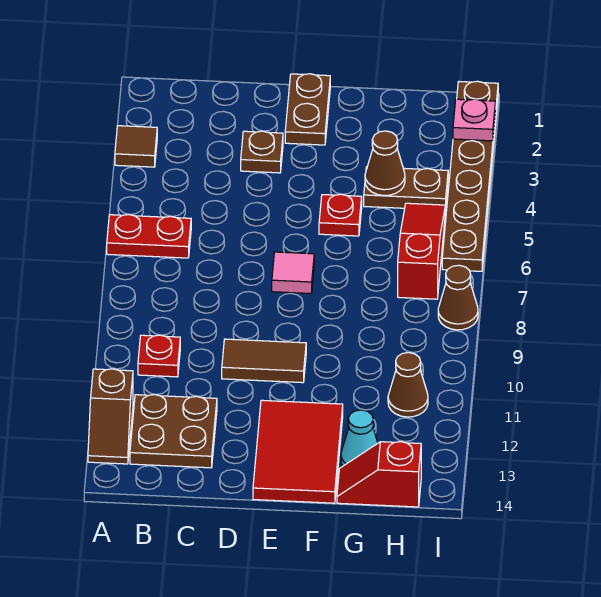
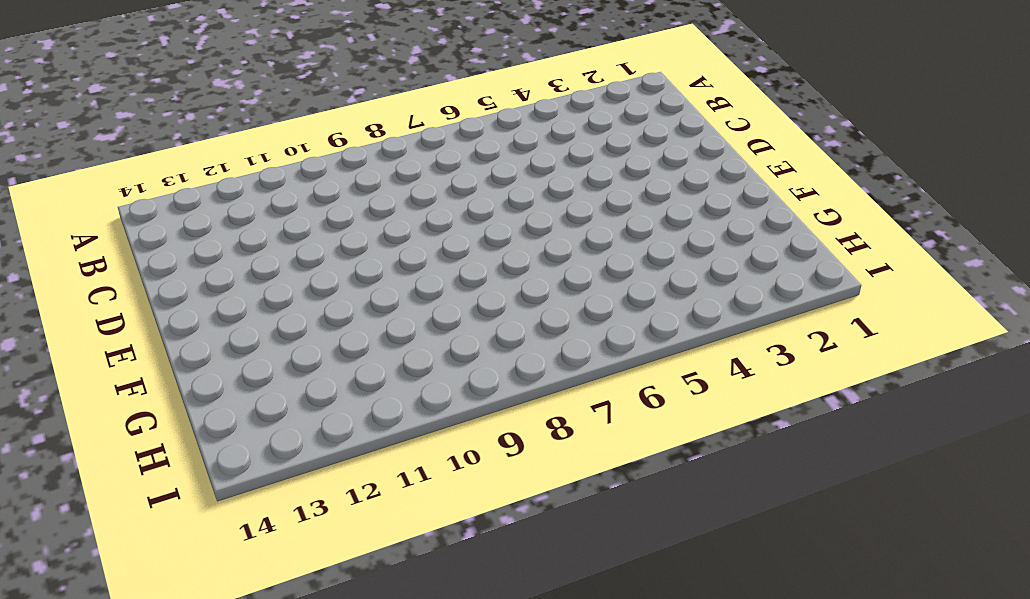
none -> brown tile A3 level 1
none -> red plate A6:B6 level 1
none -> brown slope A12:A13 level 1 top 12

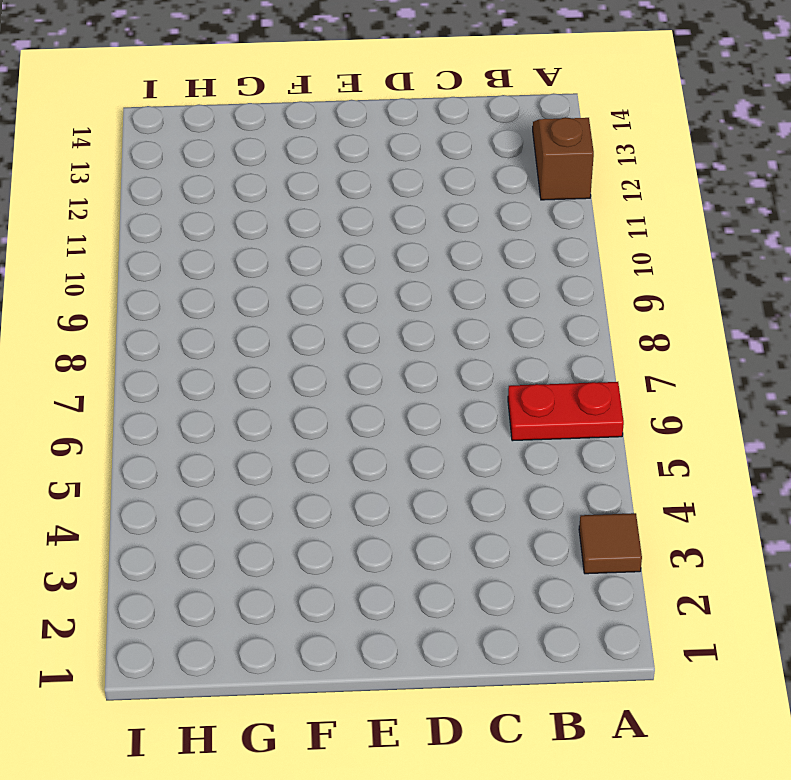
none -> red plate B10 level 1
none -> brown plate B12:C13 level 1
none -> brown plate D3 level 1

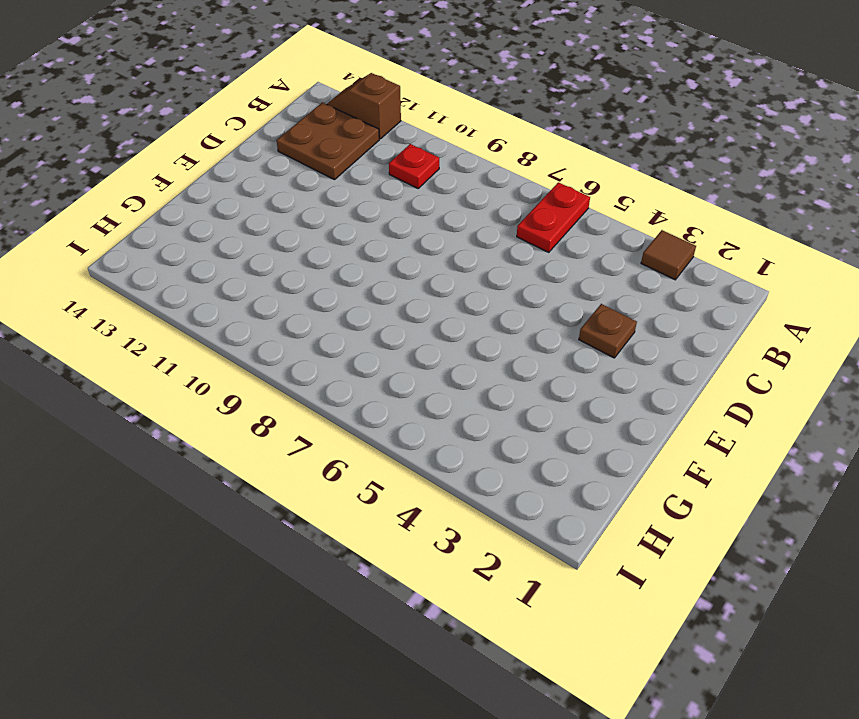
none -> brown tile D10:E10 level 1
none -> brown plate E1:E2 level 1
none -> pink tile E7 level 1

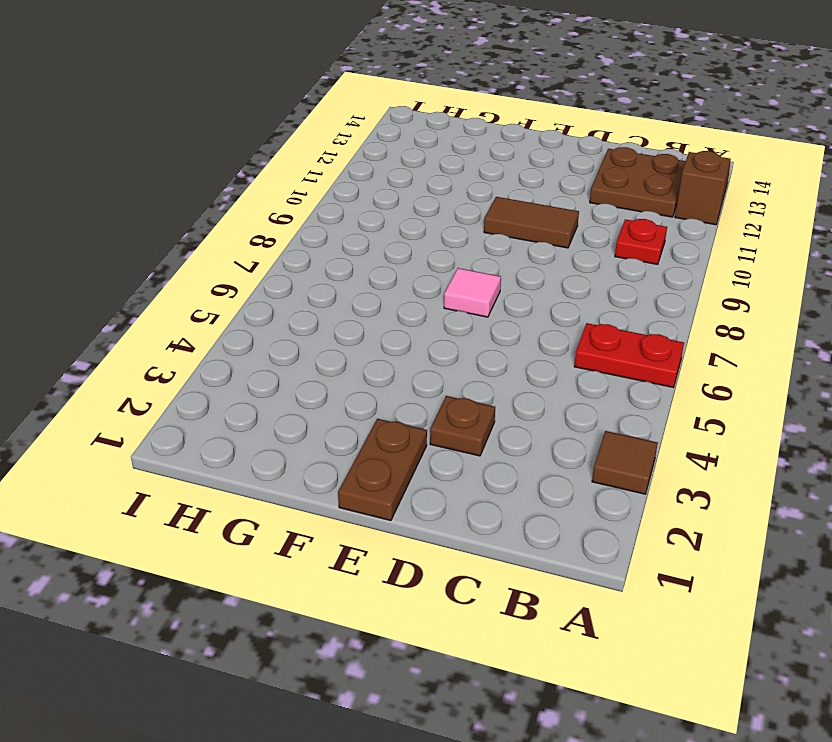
none -> red tile E12:F14 level 1
none -> red plate F5 level 1
none -> brown plate G4:H4 level 1

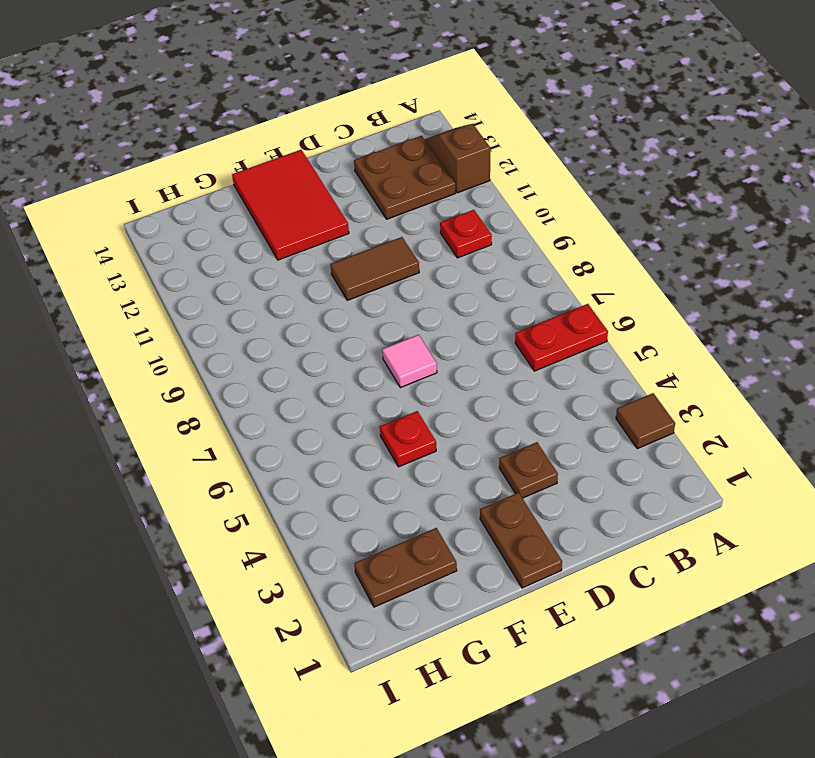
brown plate G2:H2 level 1 -> brown plate G4:H4 level 1
none -> cyan cone G13 level 1
none -> red slope G14:H14 level 1 top H
none -> red slope H5:H7 level 1 top 7

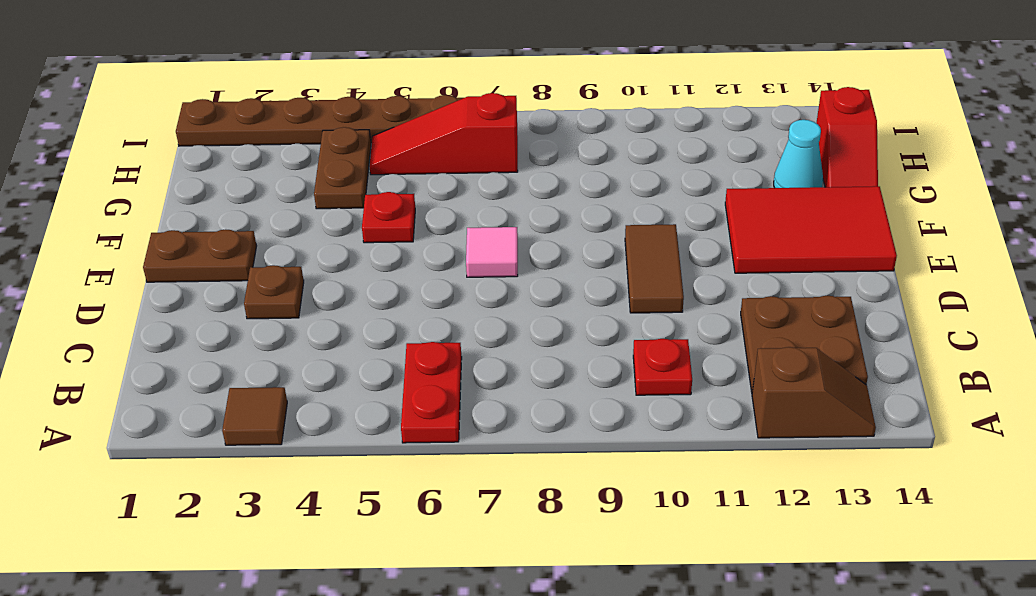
none -> brown cone H11 level 1
none -> brown cone I8 level 1
none -> brown cone G4 level 2

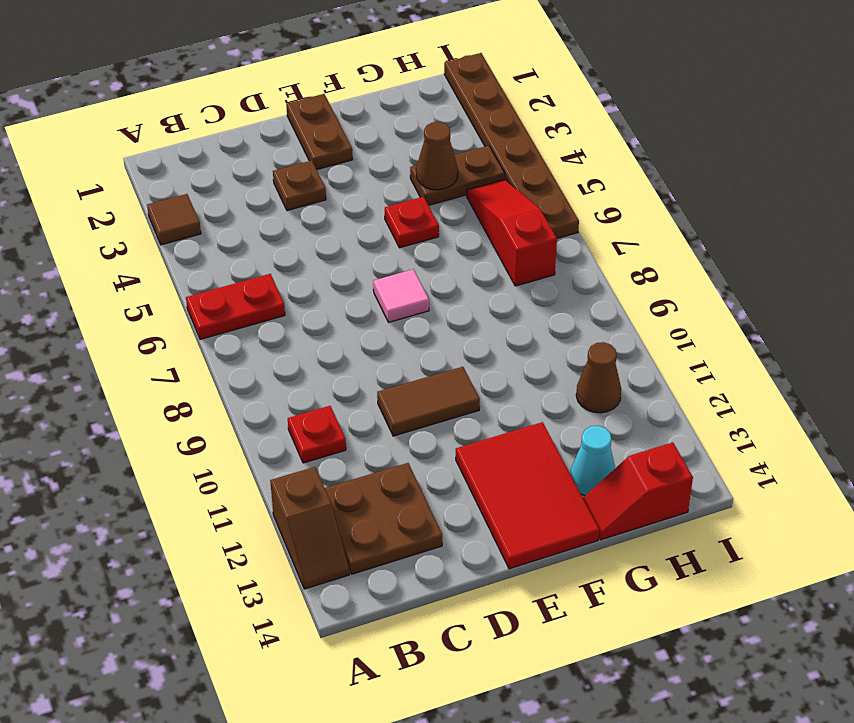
none -> brown cone I8 level 1
none -> pink plate I2 level 2

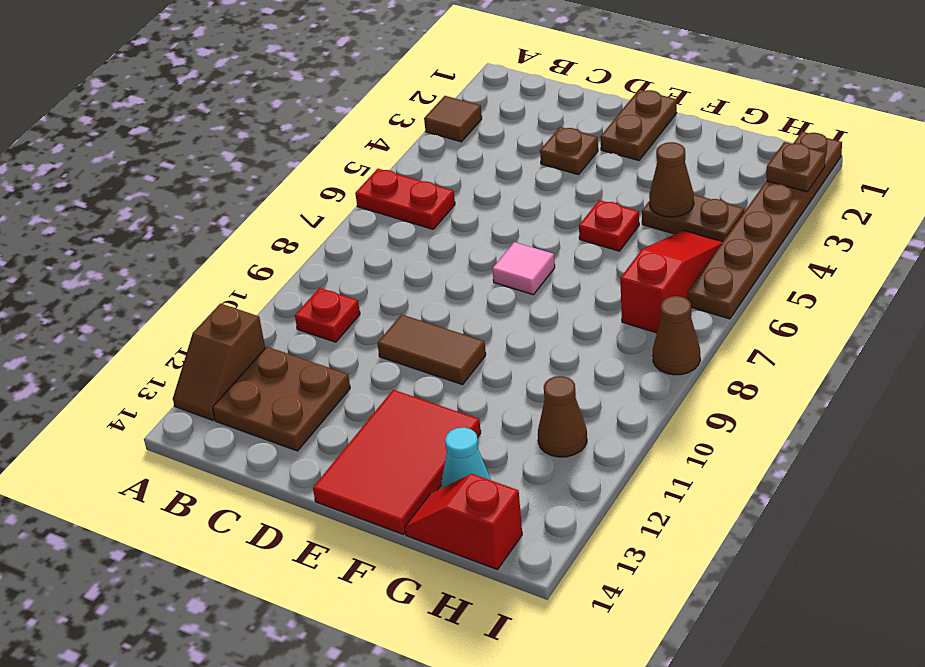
brown plate I2 level 2 -> pink plate I2 level 2

